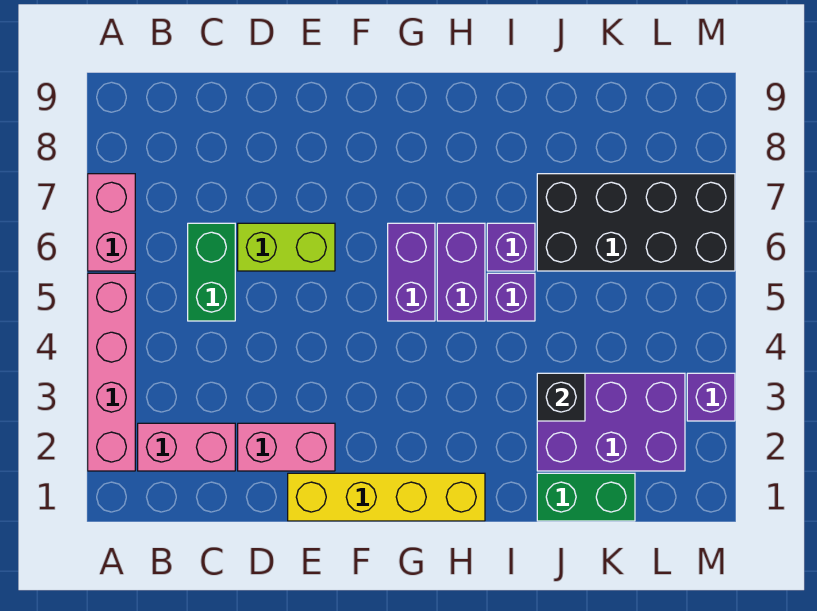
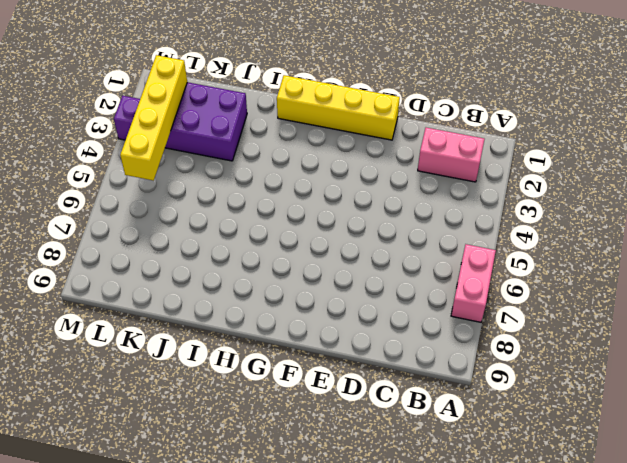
yellow brick L2:L5 level 2 -> none
none -> pink brick A2:A5 level 1
none -> green brick C5:C6 level 1
none -> pink brick D2:E2 level 1

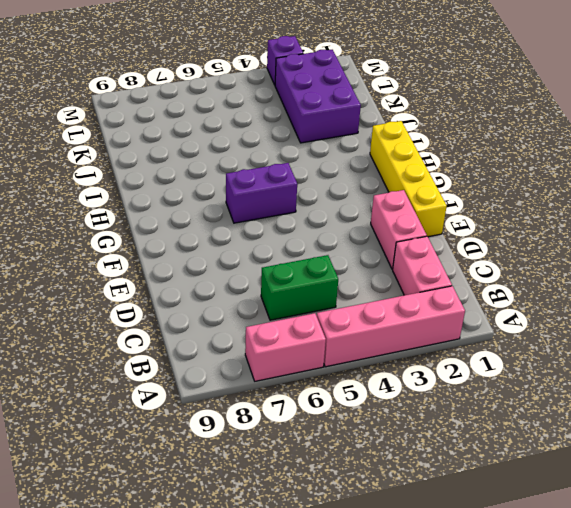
none -> lime brick D6:E6 level 1
none -> purple brick H5:H6 level 1
none -> purple brick I5 level 1

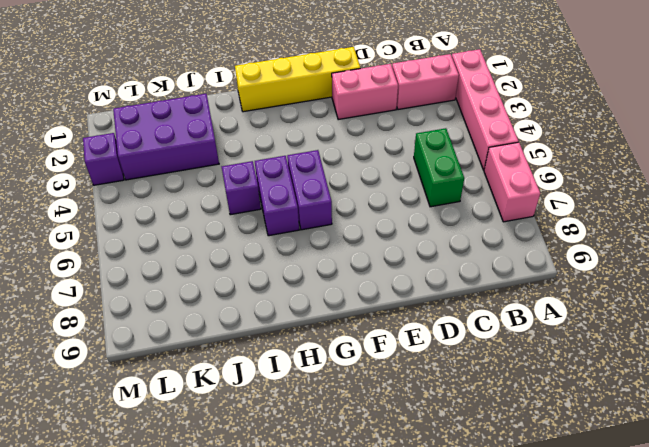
none -> lime brick D6:E6 level 1
none -> purple brick I6 level 1
none -> green brick J1:K1 level 1

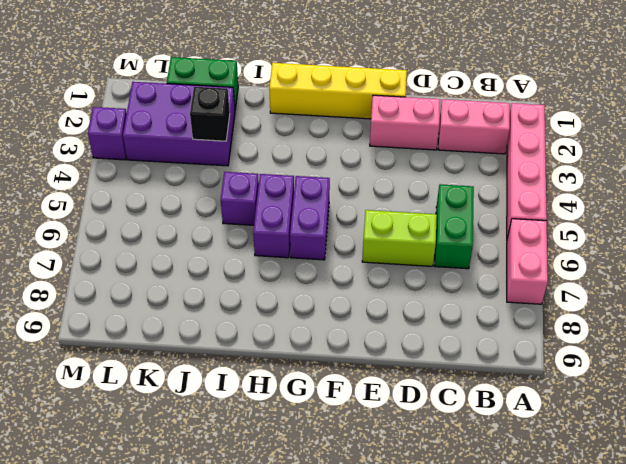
none -> purple brick I6 level 1
none -> black brick J6:M7 level 1

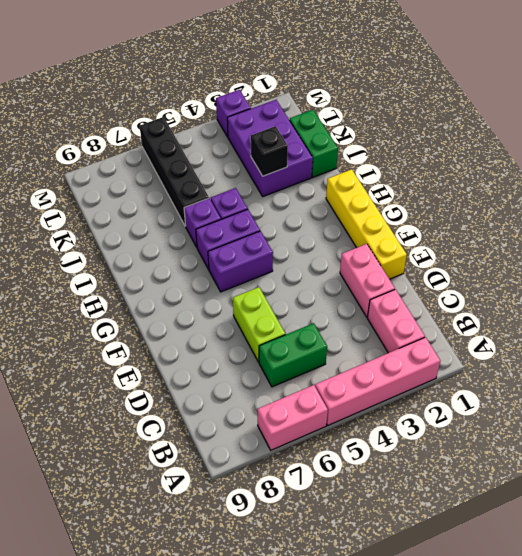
black brick J6:M6 level 1 -> black brick J6:M7 level 1

